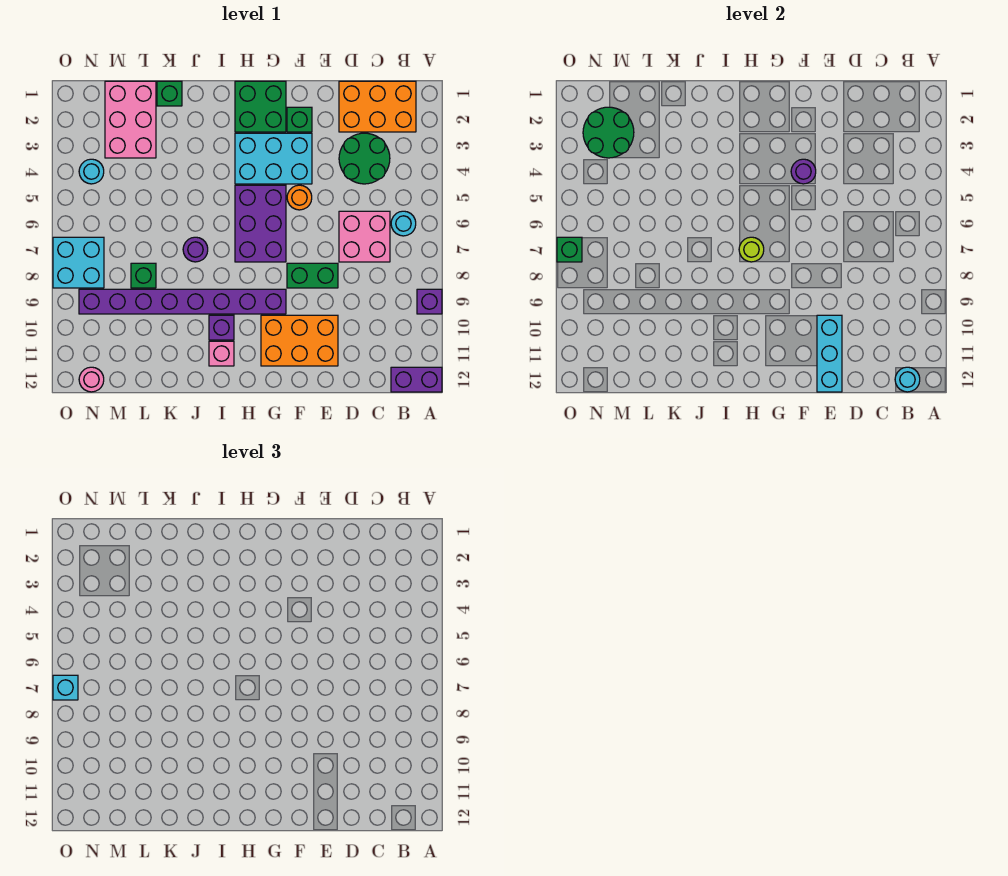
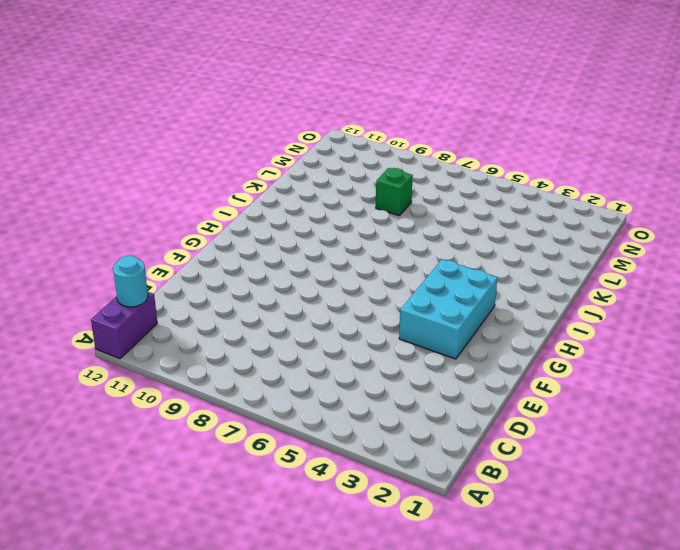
none -> purple brick A9 level 1
none -> orange brick B1:D2 level 1
none -> cyan round brick B6 level 1
none -> green round brick C3:D4 level 1

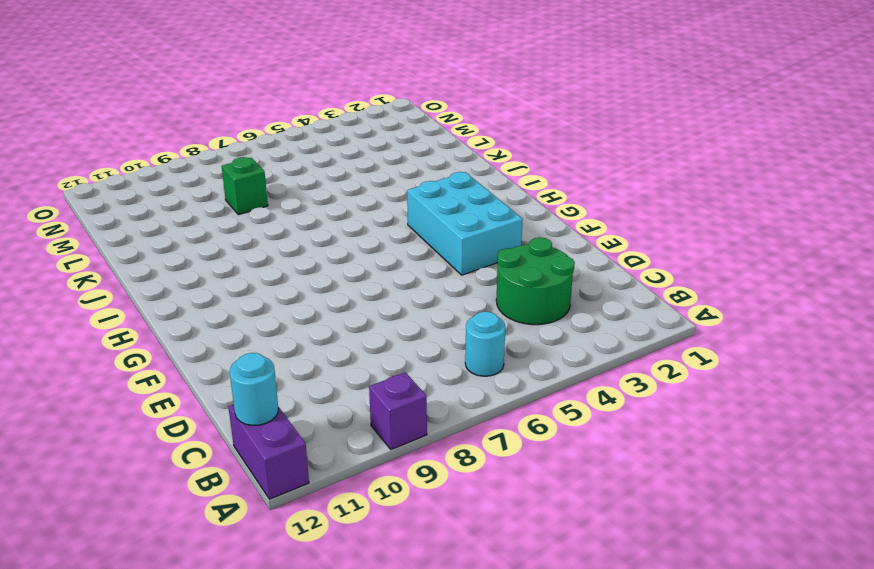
none -> orange brick B1:D2 level 1
none -> pink brick C6:D7 level 1
none -> green brick E8:F8 level 1
none -> orange brick E10:G11 level 1

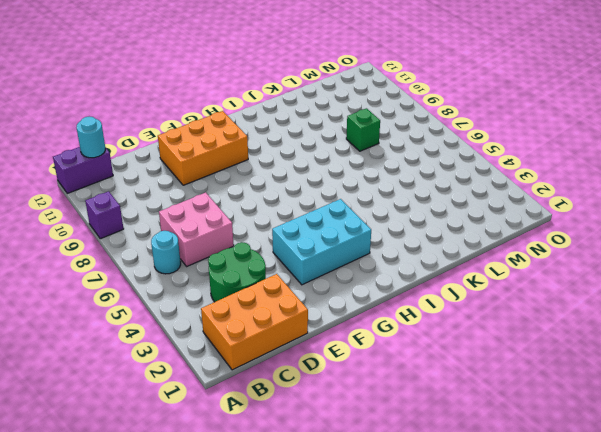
none -> green brick E8:F8 level 1
none -> green brick F2 level 1
none -> orange round brick F5 level 1
none -> green brick G1:H2 level 1

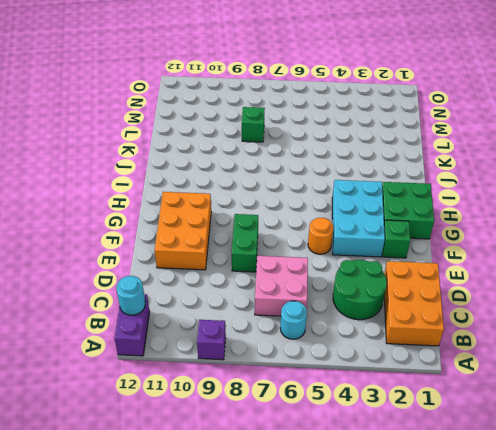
none -> purple brick G5:H7 level 1
none -> purple brick G9:N9 level 1
none -> purple brick I10 level 1
none -> pink brick I11 level 1

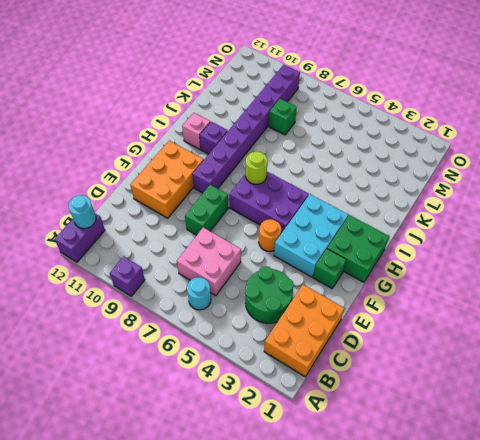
none -> purple round brick J7 level 1
none -> green brick K1 level 1
none -> pink brick L1:M3 level 1
none -> cyan round brick N4 level 1

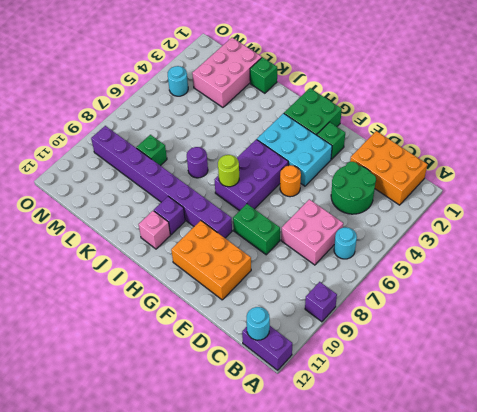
none -> cyan brick N7:O8 level 1
none -> pink round brick N12 level 1
none -> cyan brick E10:E12 level 2
none -> purple round brick F4 level 2

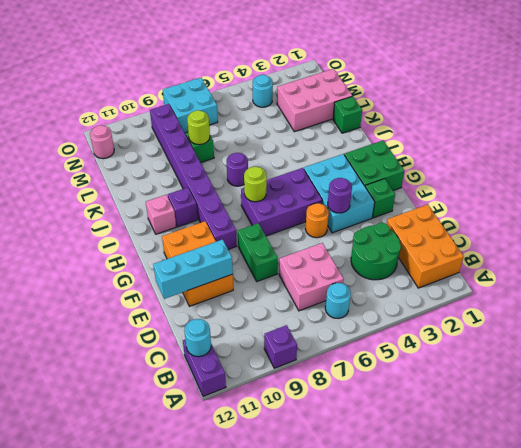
lime round brick L8 level 2 -> none
none -> green round brick M2:N3 level 2
none -> green brick O7 level 2
none -> cyan brick O7 level 3

